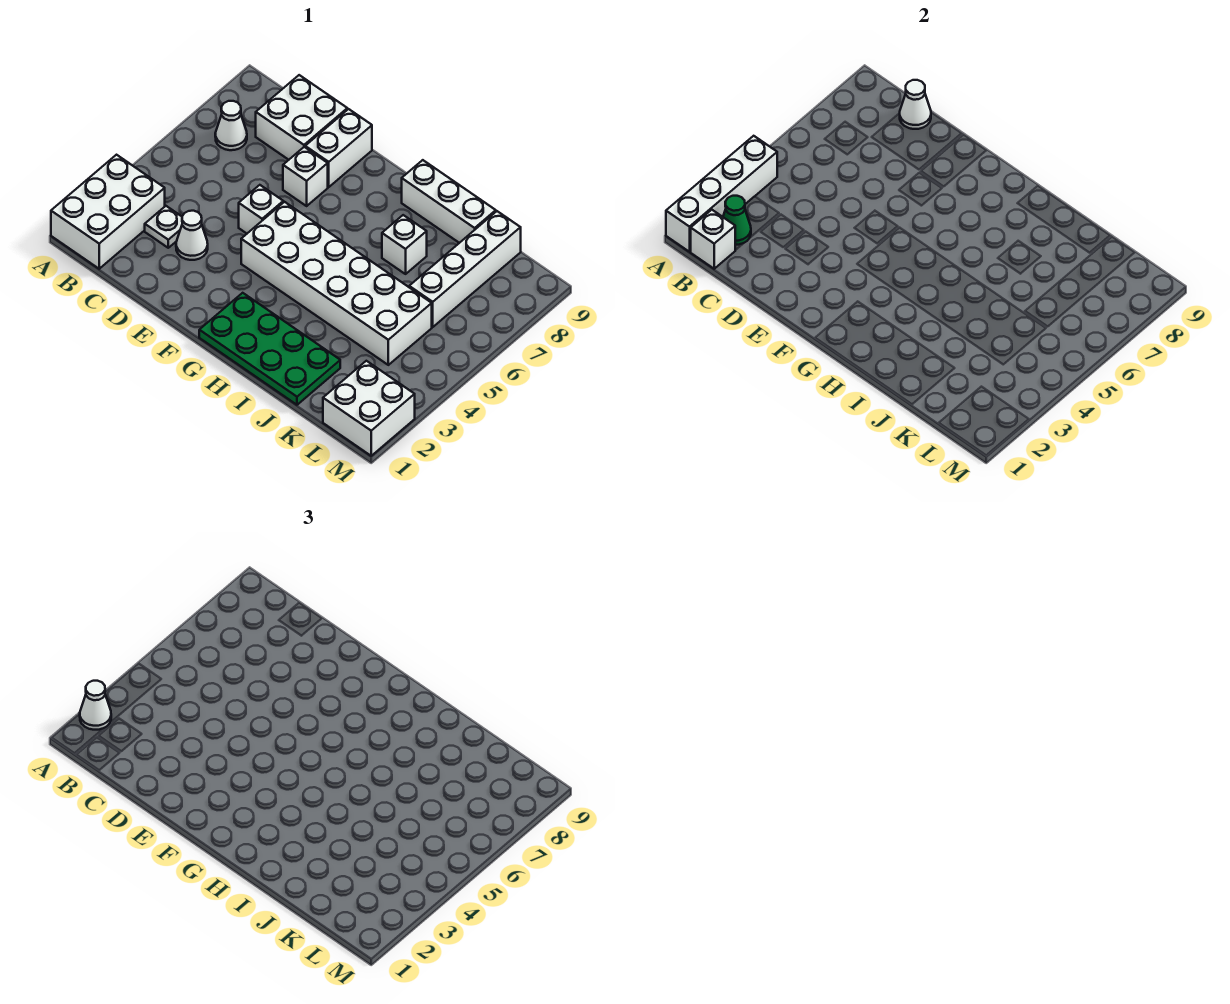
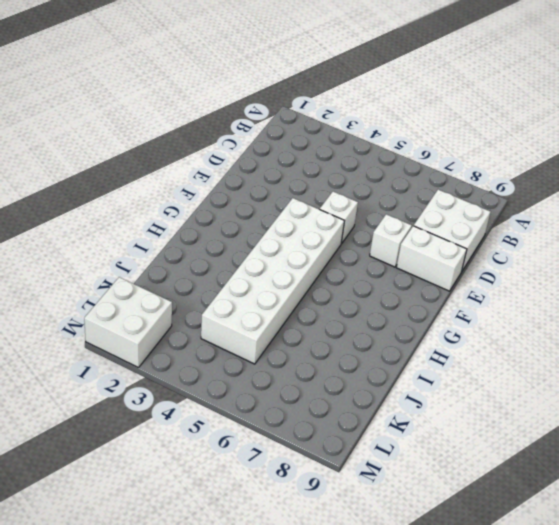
none -> white brick A1:B3 level 1
none -> white cone B7 level 1
none -> white plate C3 level 1

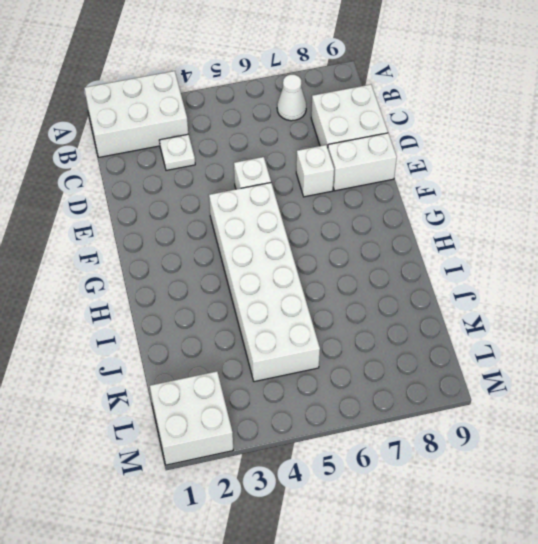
none -> white cone D3 level 1
none -> green plate G1:J2 level 1
none -> white brick H9:J9 level 1

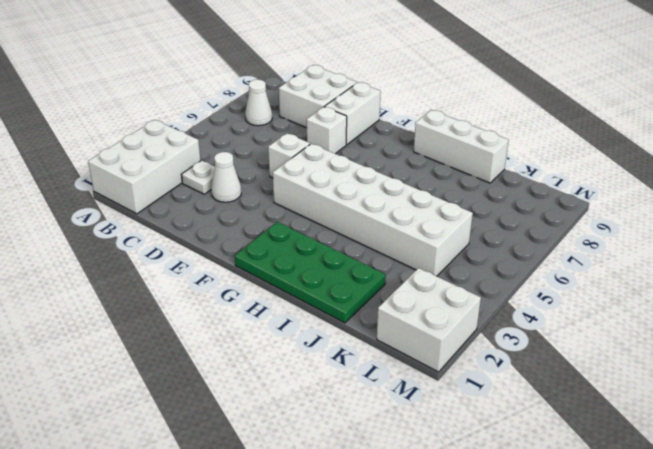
none -> white brick I7 level 1
none -> white brick K6:K9 level 1
none -> white brick A1:A4 level 2

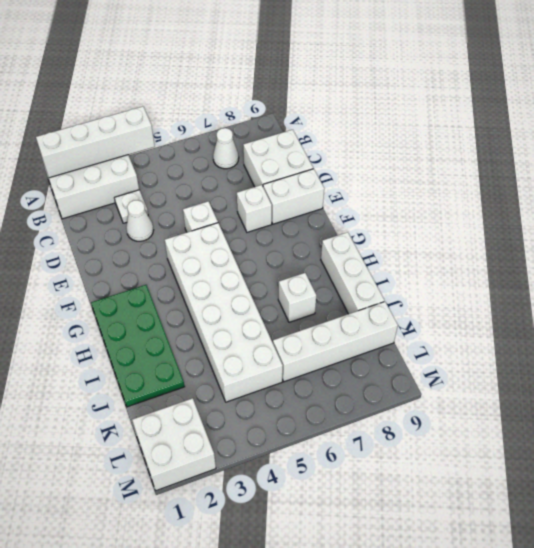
none -> white brick B1 level 2
none -> green cone B2 level 2
none -> white cone C9 level 2

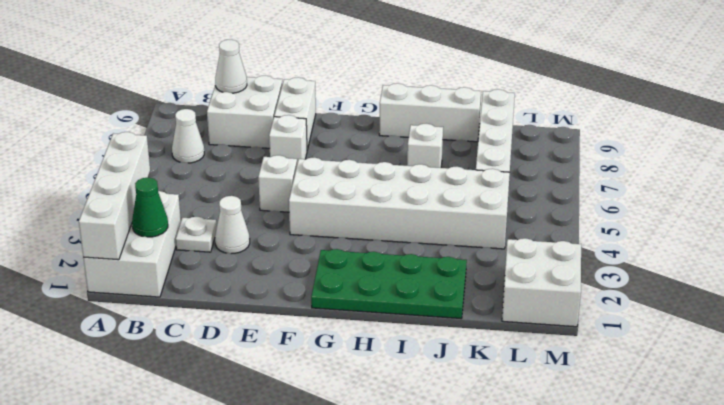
none -> white brick B1 level 2
none -> white cone A2 level 3

